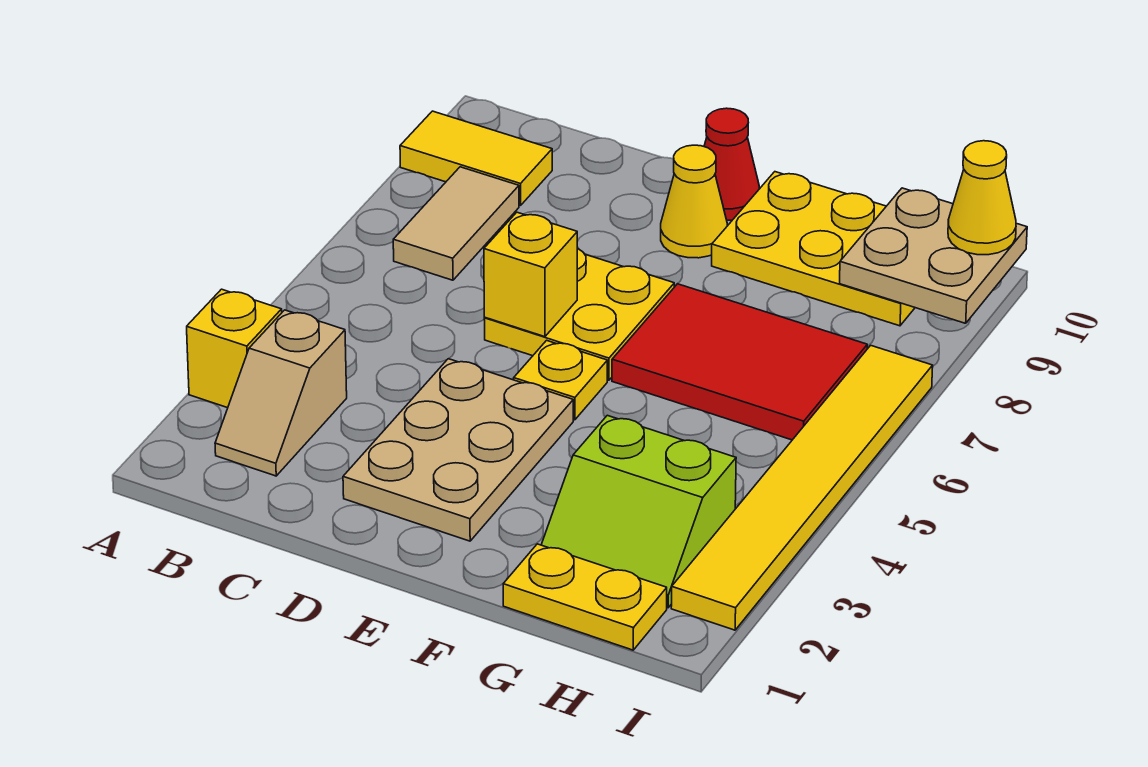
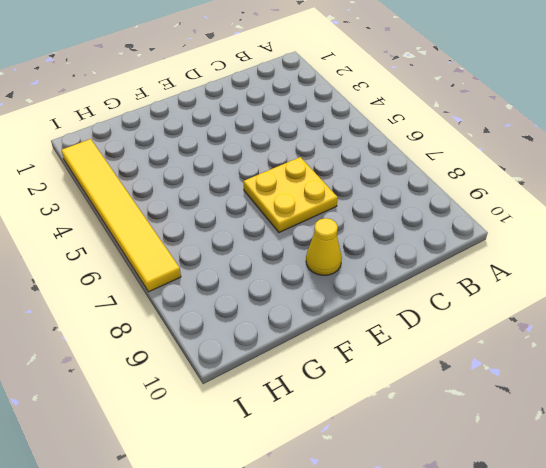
none -> yellow brick A3 level 1
none -> yellow tile A9:B9 level 1
none -> tan slope B2:B3 level 1 top 3

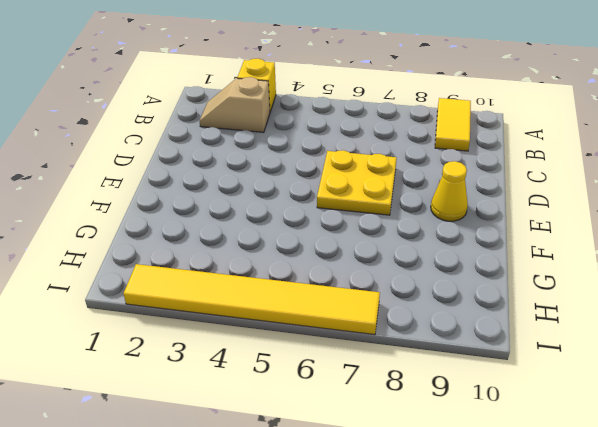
none -> tan tile B7:B8 level 1
none -> tan plate D2:E4 level 1
none -> yellow plate E5 level 1

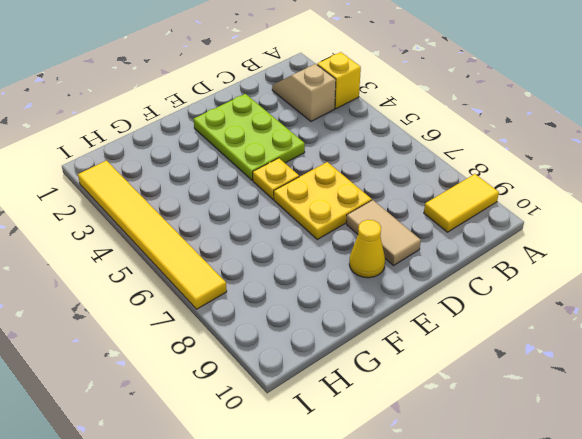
lime plate D2:E4 level 1 -> tan plate D2:E4 level 1
tan tile D8:D9 level 1 -> tan tile B7:B8 level 1
none -> red cone E10 level 1
none -> red tile F6:H7 level 1
none -> yellow plate F9:H10 level 1

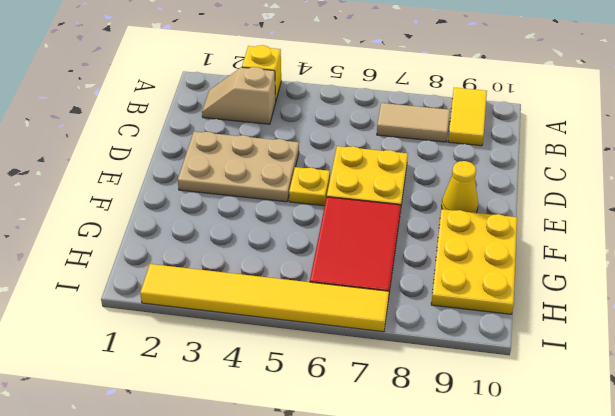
none -> red cone E10 level 1
none -> yellow plate G1:H1 level 1
none -> lime slope G2:H3 level 1 top 3

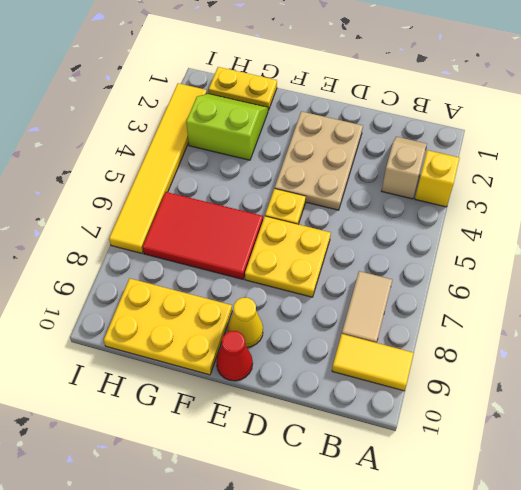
none -> yellow brick D6 level 2
none -> tan plate H9:I10 level 2
none -> yellow cone I10 level 3

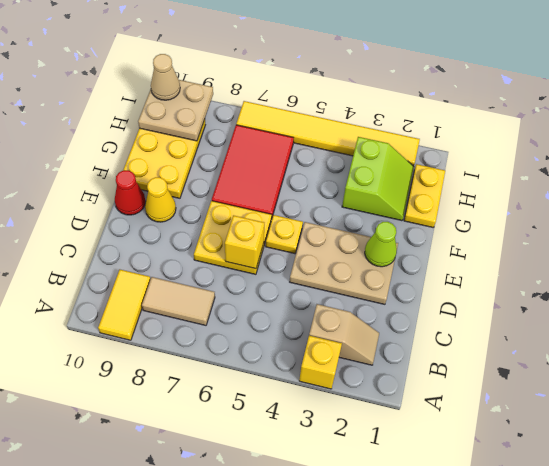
lime cone E2 level 2 -> none
tan cone I10 level 3 -> yellow cone I10 level 3

